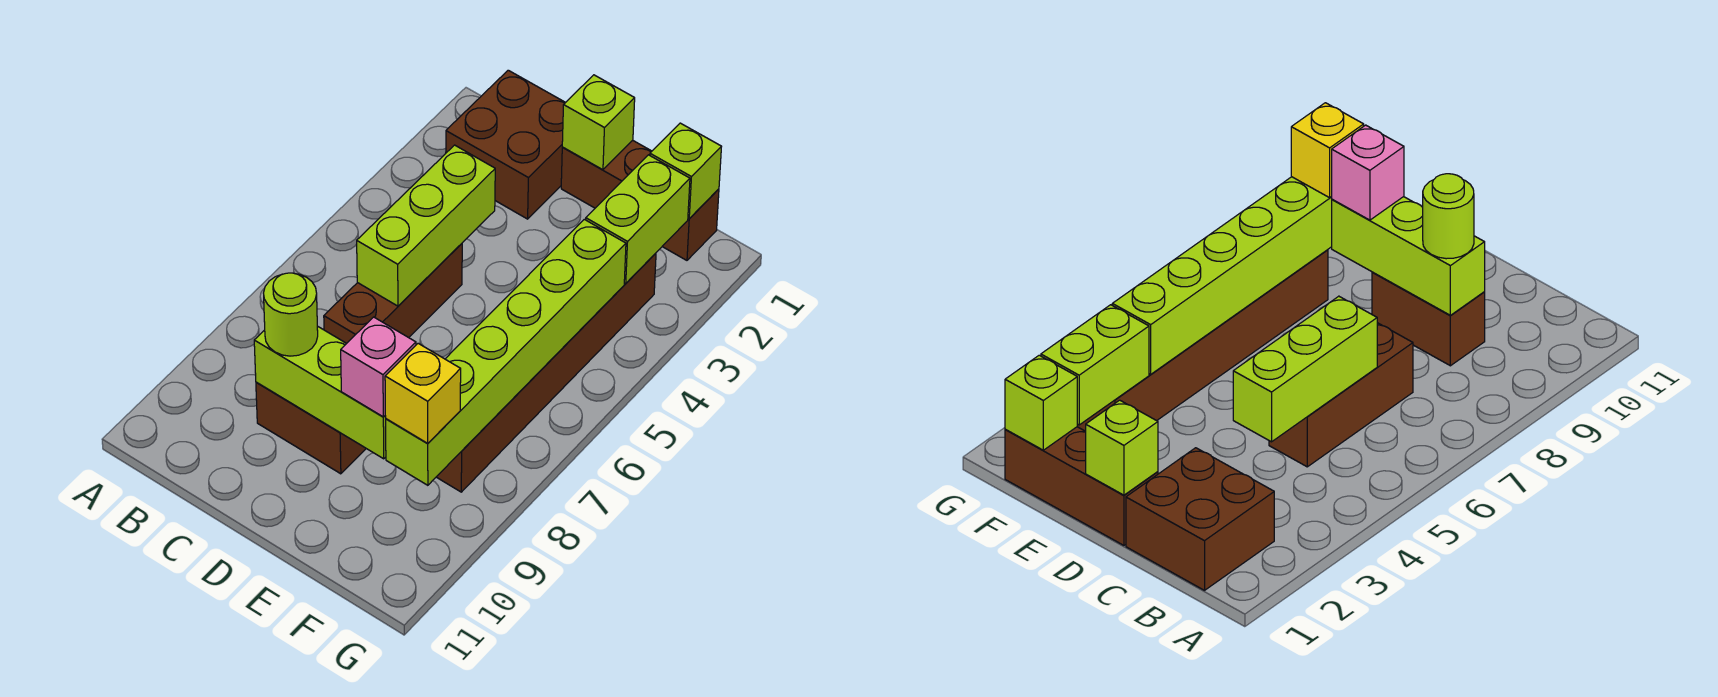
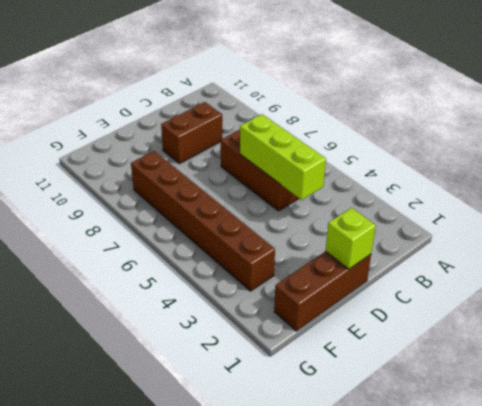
none -> brown brick B1:C2 level 1
none -> lime brick C9:E9 level 2
none -> lime brick F1 level 2

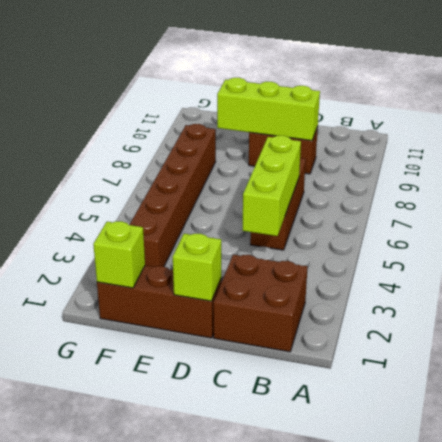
none -> lime brick F2:F3 level 2
none -> lime brick F4:F9 level 2
none -> lime round brick C9 level 3

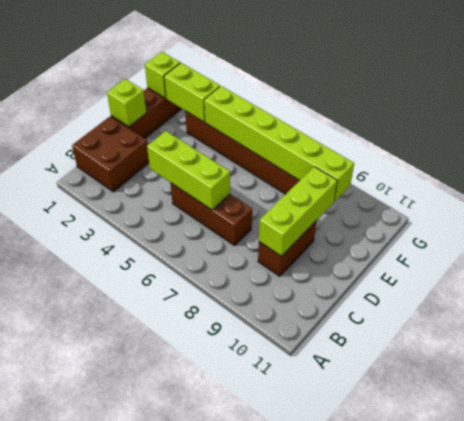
none -> lime round brick C9 level 3
none -> pink brick E9 level 3
none -> yellow brick F9 level 3

